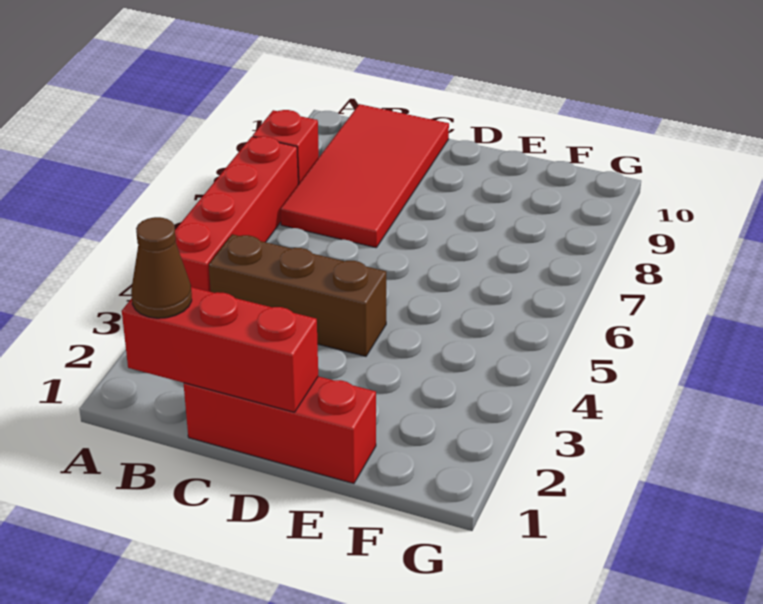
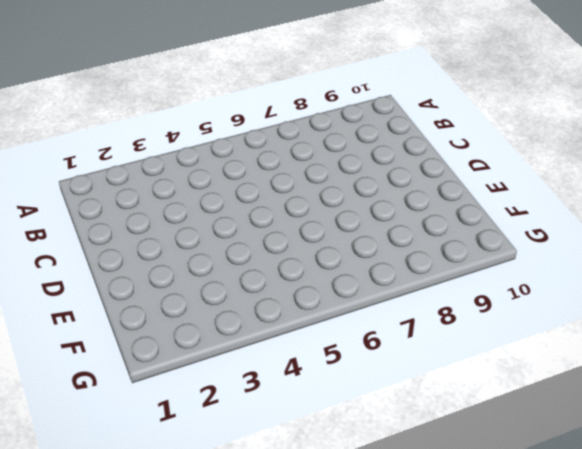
none -> red brick A4:A7 level 1
none -> red brick A8 level 1

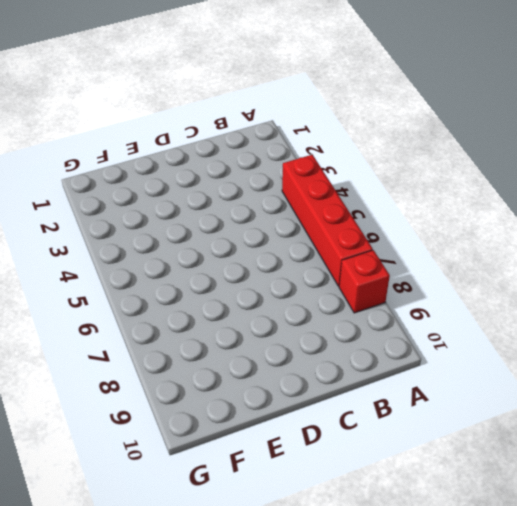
none -> brown brick B4:D4 level 1
none -> red tile B7:C10 level 1

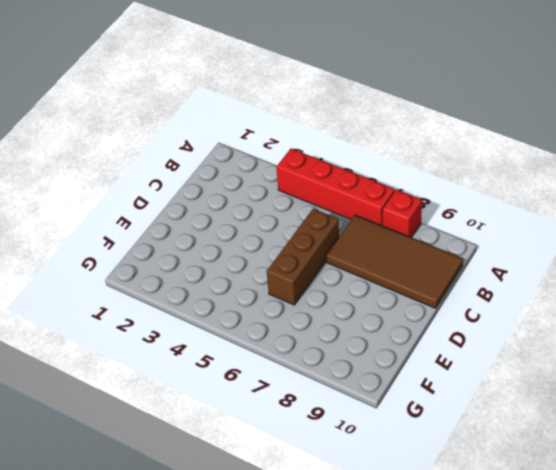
brown tile B7:C10 level 1 -> red tile B7:C10 level 1
brown brick C6:E6 level 1 -> brown brick B4:D4 level 1
none -> red brick C1:E1 level 1
none -> red brick B1:D1 level 2

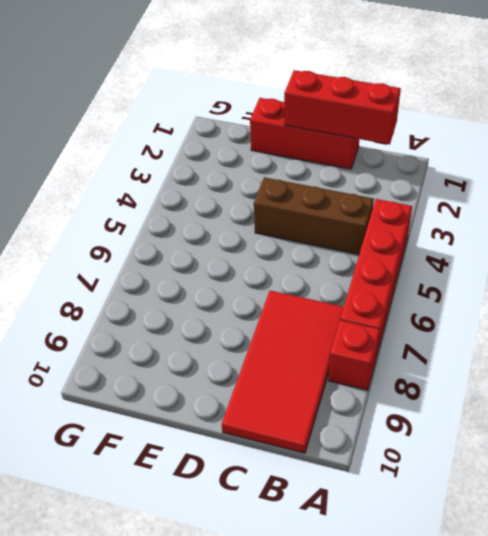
none -> brown cone B1 level 3

